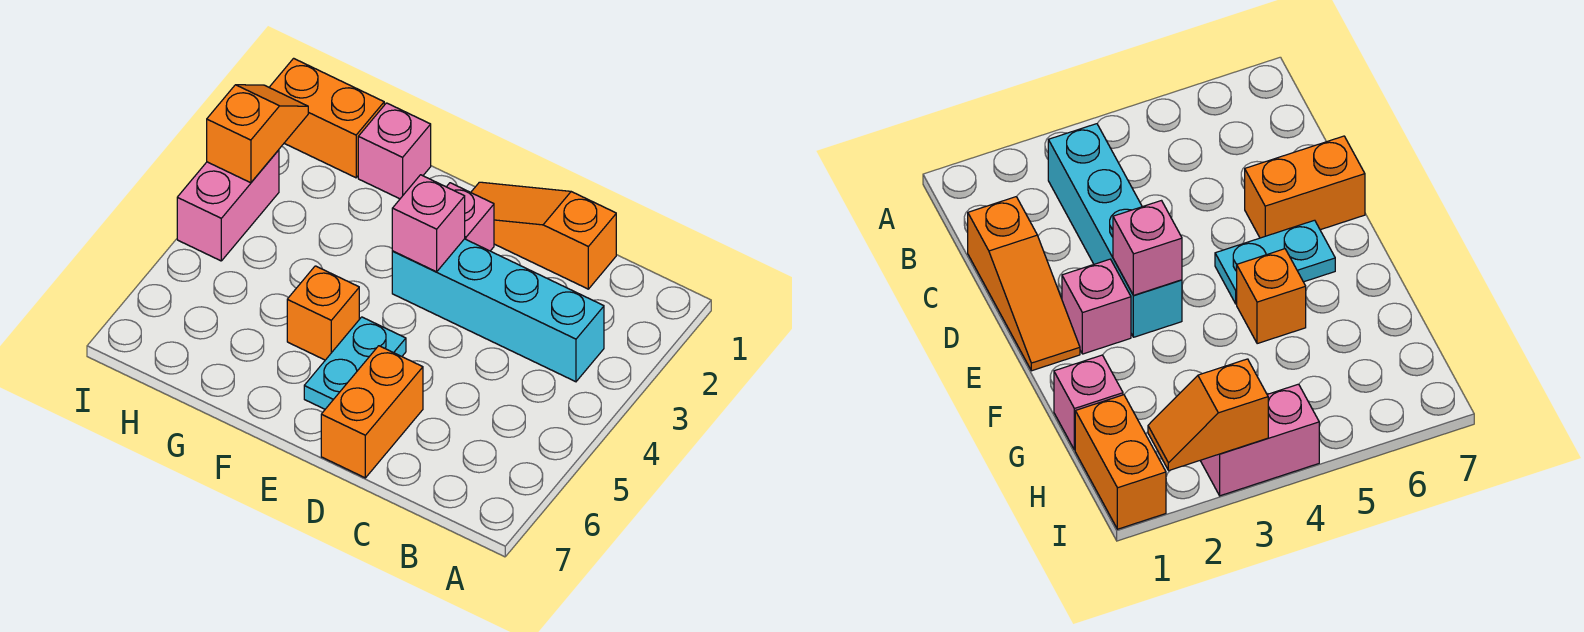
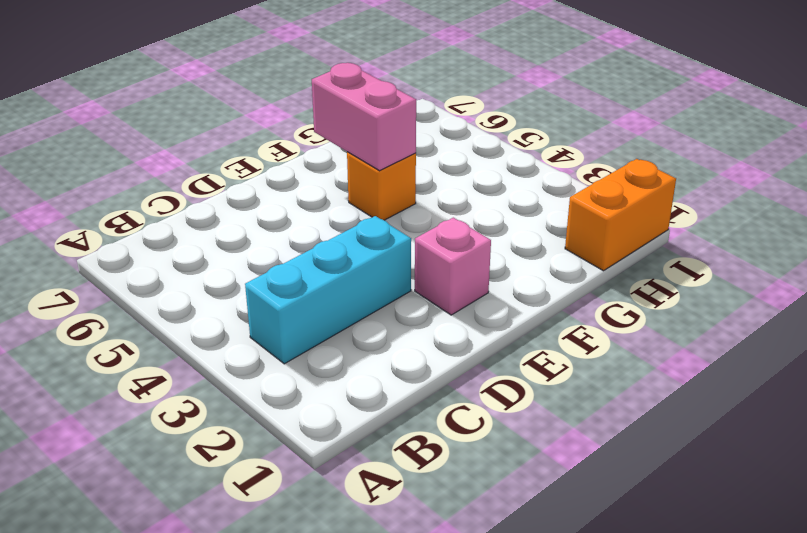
cyan brick B3:D3 level 1 -> cyan brick B3:E3 level 1
pink brick F5:F6 level 2 -> pink brick I3:I4 level 1
none -> orange slope C1:E1 level 1 top C
none -> orange brick D6:D7 level 1

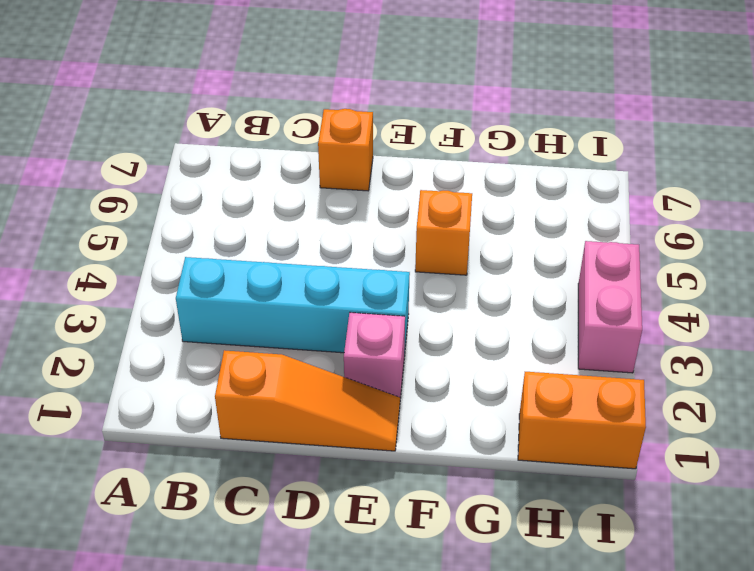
orange brick D7 level 1 -> orange brick D6:D7 level 1
none -> cyan plate E5:E6 level 1
none -> pink brick G1 level 1

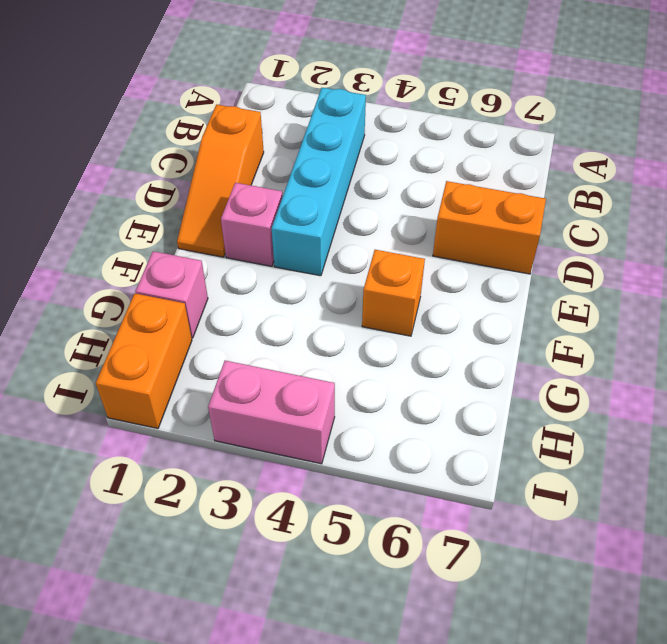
none -> cyan plate E5:E6 level 1
none -> pink brick E3 level 2

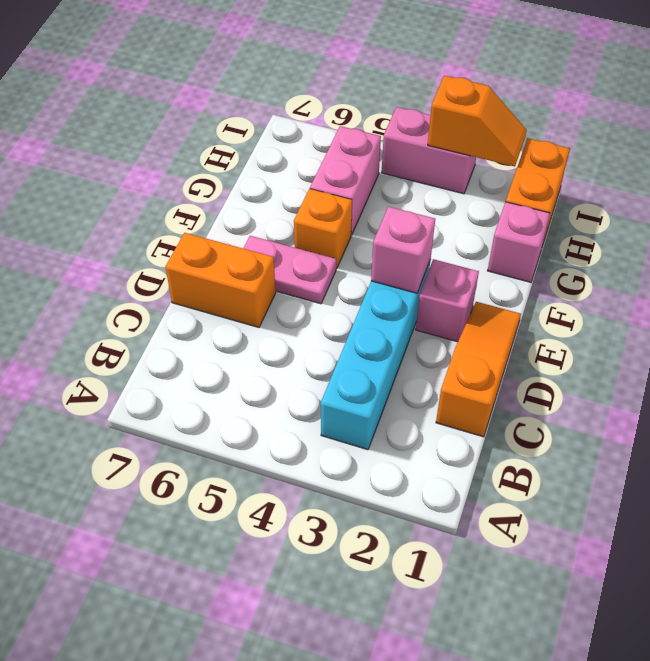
pink plate E5:E6 level 1 -> cyan plate E5:E6 level 1
pink brick G5:H5 level 1 -> none

